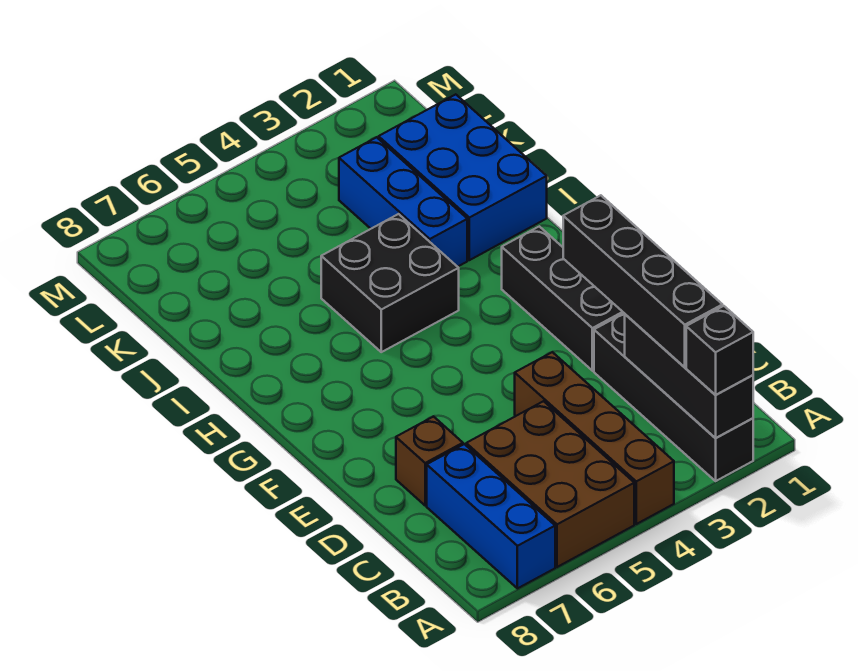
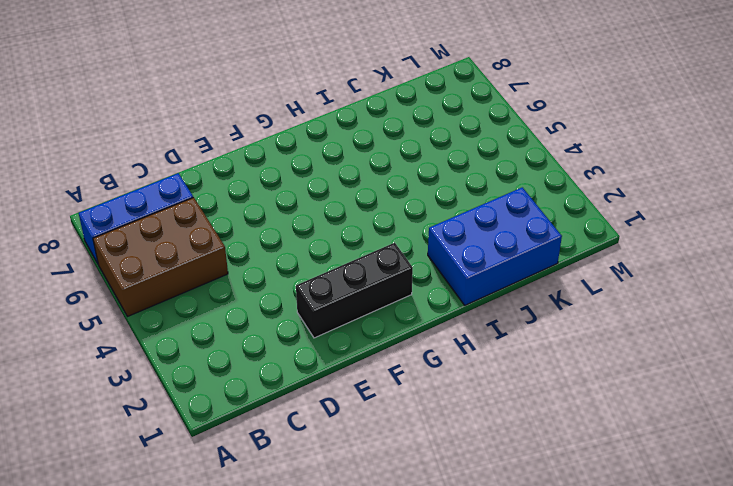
none -> black brick A2:D2 level 1
none -> brown brick A4:D4 level 1
none -> brown brick D7 level 1

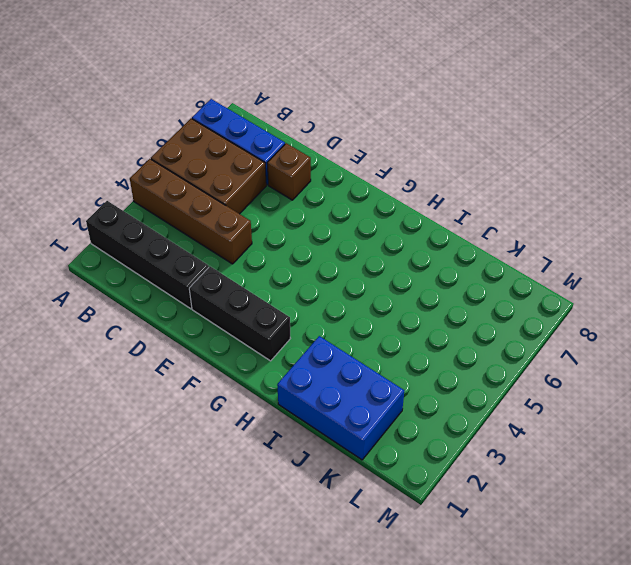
none -> black brick H4:I5 level 1
none -> blue brick I3:K3 level 1
none -> black brick A2:C2 level 2

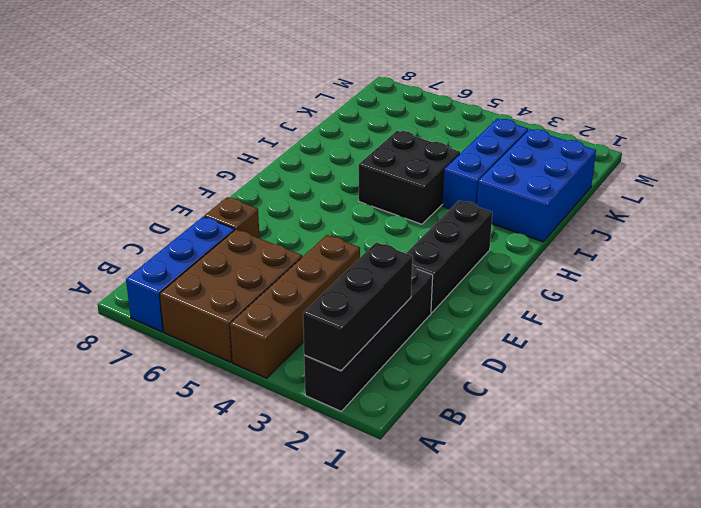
none -> black brick A2 level 3
none -> black brick B2:E2 level 3

